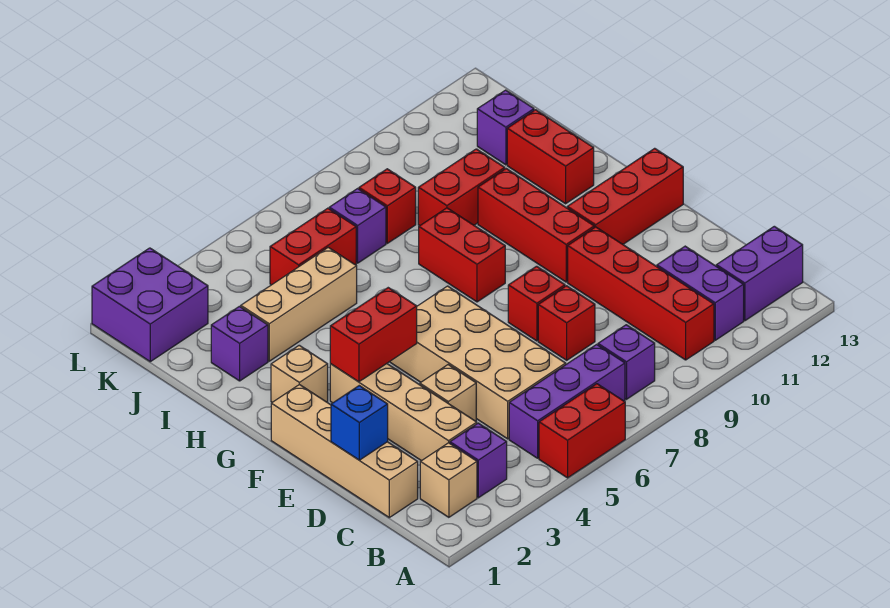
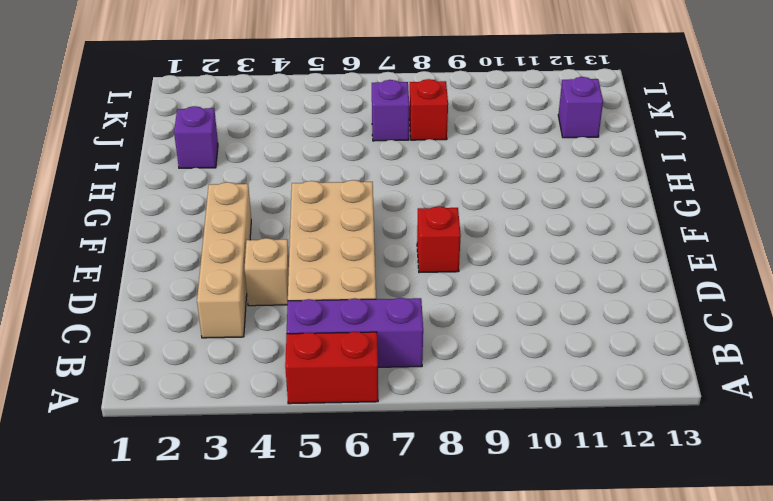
none -> tan brick B2 level 1
none -> purple brick B3 level 1
none -> purple brick B8 level 1

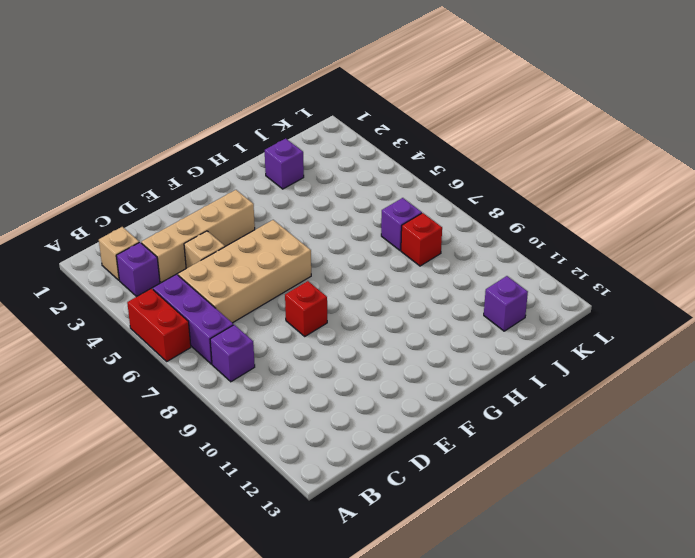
none -> red brick B10:E10 level 1
none -> purple brick B11:C11 level 1
none -> purple brick B12:B13 level 1

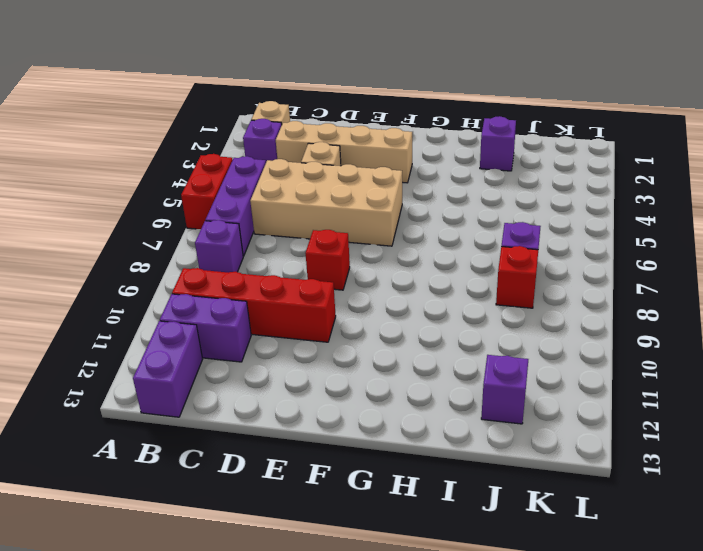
none -> tan brick C1:F1 level 1
none -> red brick D8 level 1
none -> red brick F10:H10 level 1

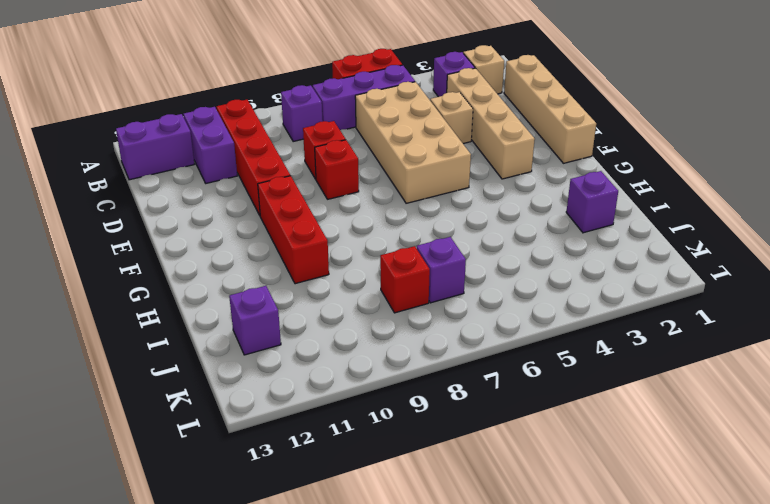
none -> red brick F11:F13 level 1
none -> tan brick G2 level 1
none -> red brick G8:H8 level 1

